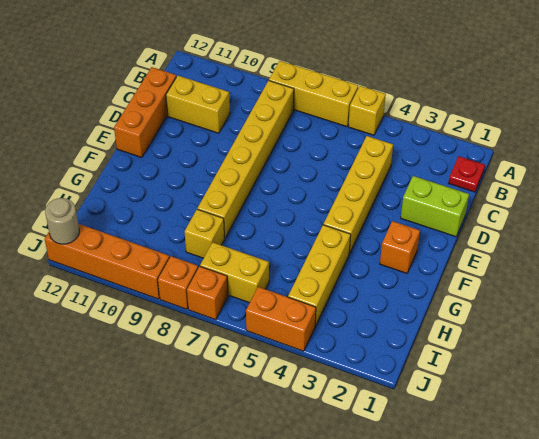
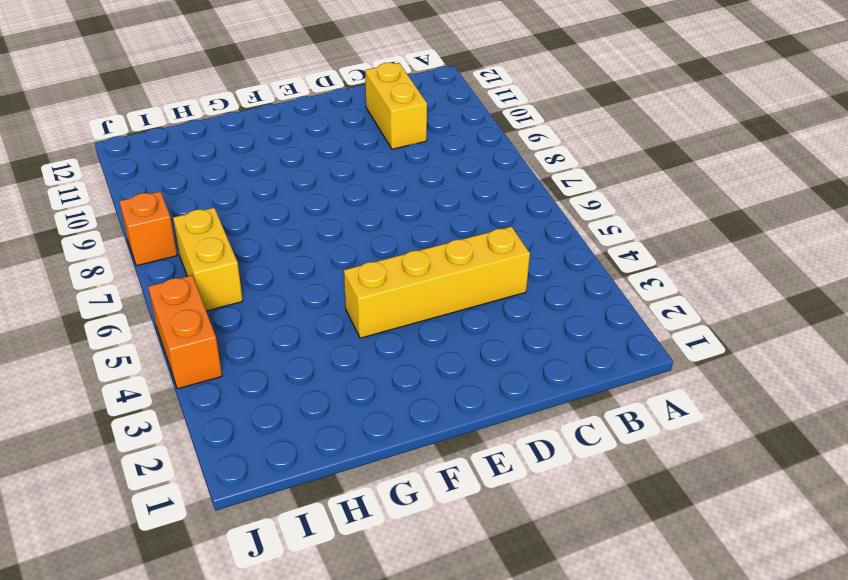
none -> yellow brick A5 level 1
none -> yellow brick A6:A8 level 1
none -> red plate B1 level 1

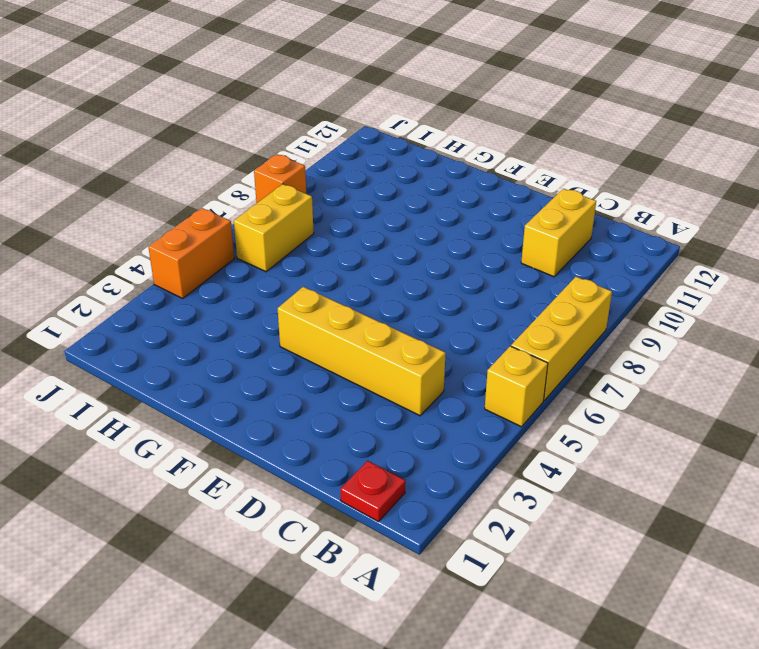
none -> yellow brick B8:G8 level 1
none -> orange brick C12:E12 level 1
none -> lime brick D1:D2 level 1

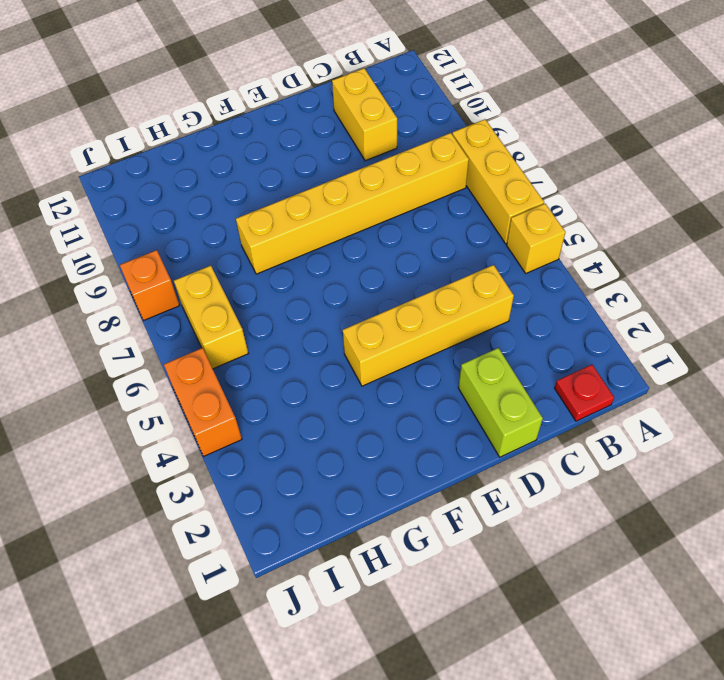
none -> orange brick C12:E12 level 1
none -> orange brick F2 level 1
none -> yellow brick G4:I4 level 1

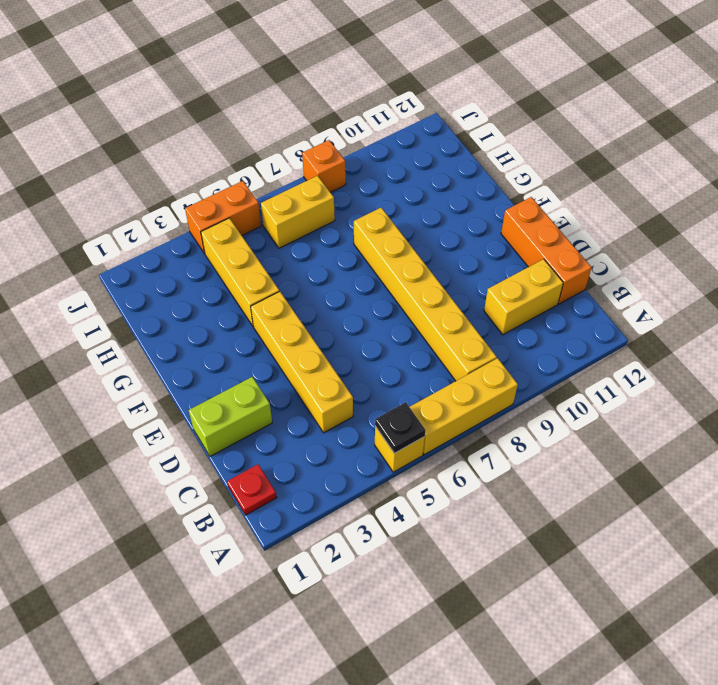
black plate A5 level 2 -> none
none -> orange brick F2 level 1
none -> yellow brick H8 level 1
none -> orange brick J7 level 1

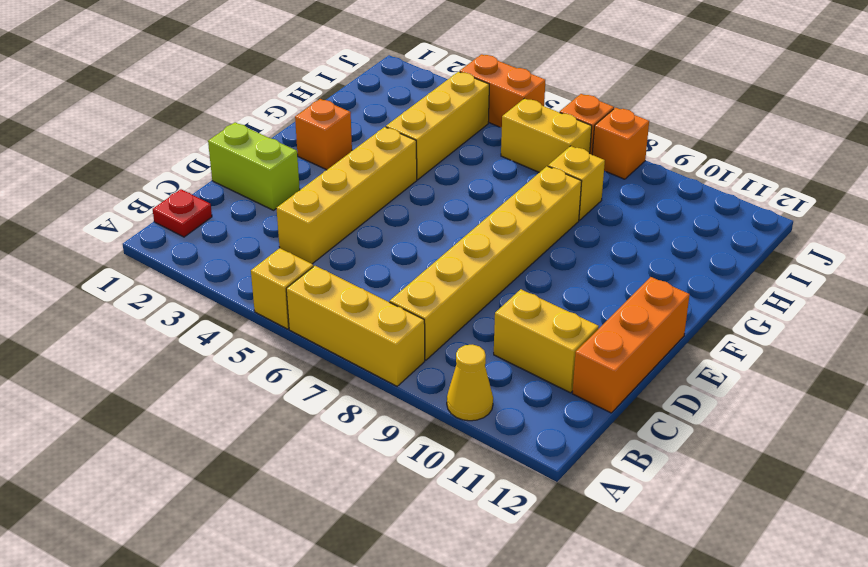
yellow cone A10 level 1 -> none
none -> orange brick J9:J12 level 1
none -> tan round brick J12 level 2

